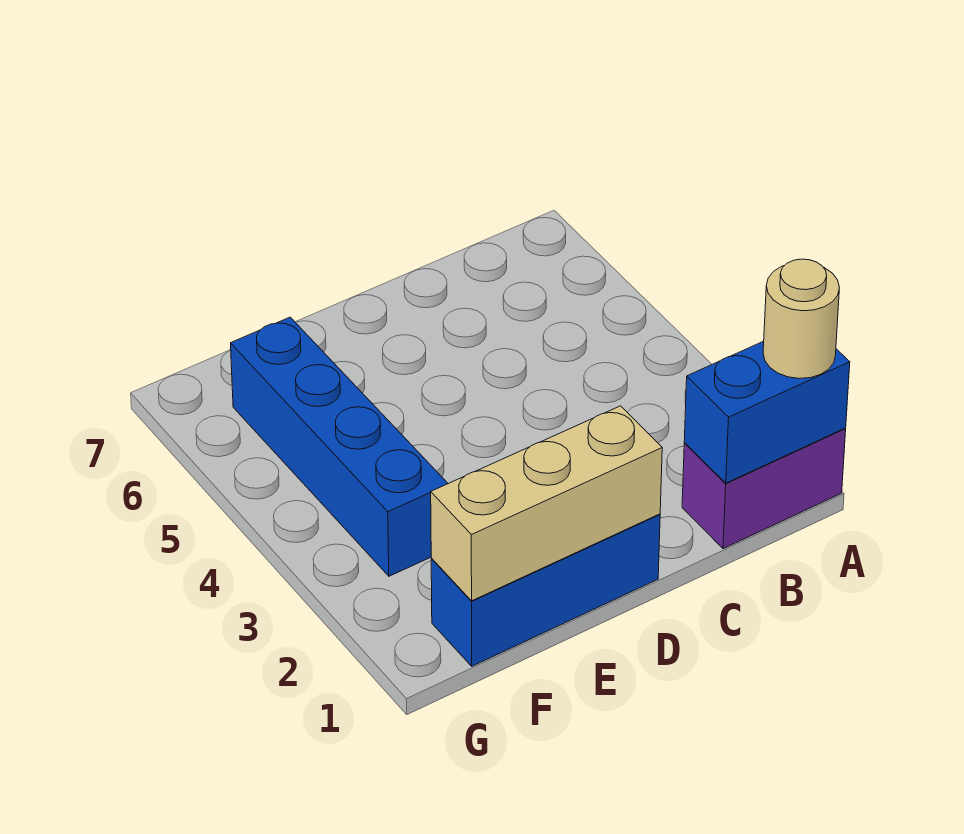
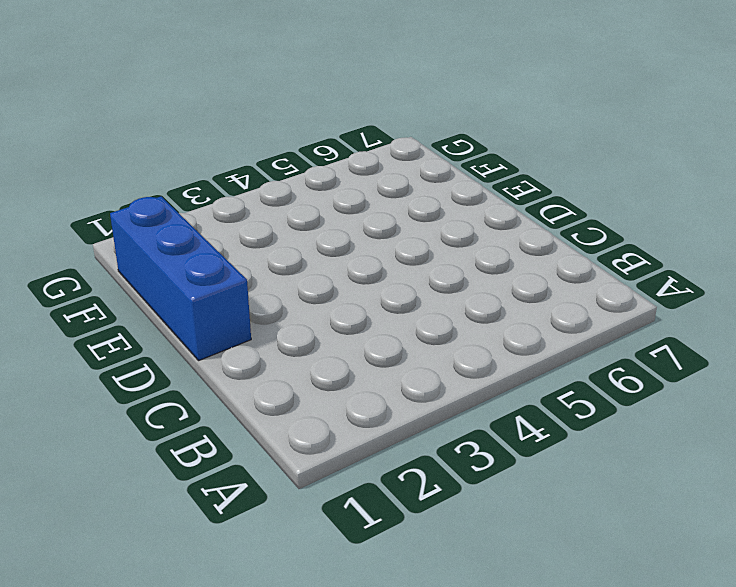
none -> purple brick A1:B1 level 1
none -> blue brick F3:F6 level 1

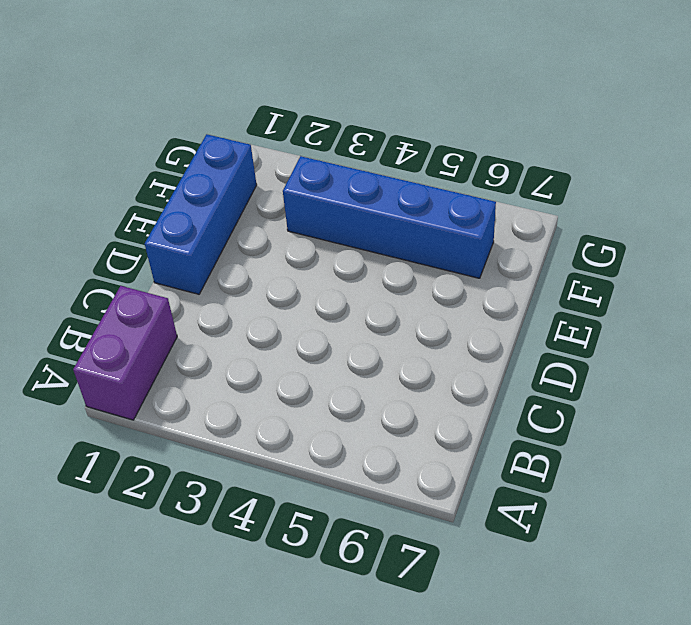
none -> blue brick A1:B1 level 2
none -> tan brick D1:F1 level 2

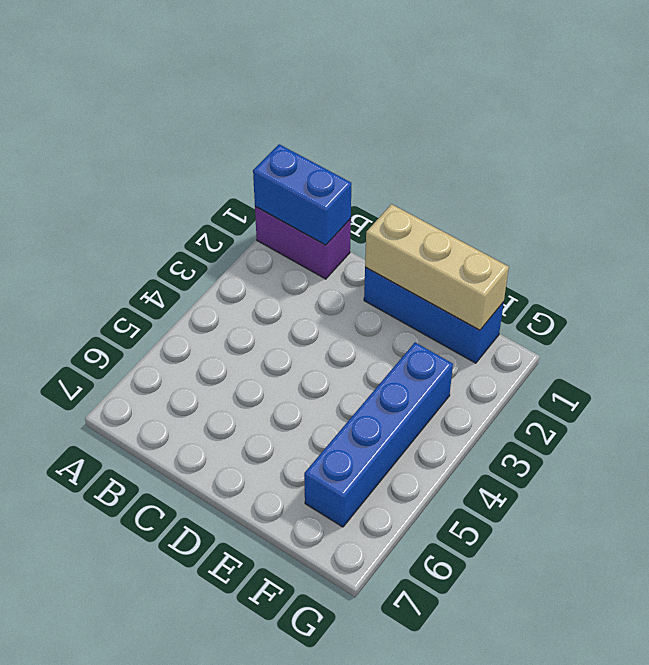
none -> tan round brick A1 level 3

